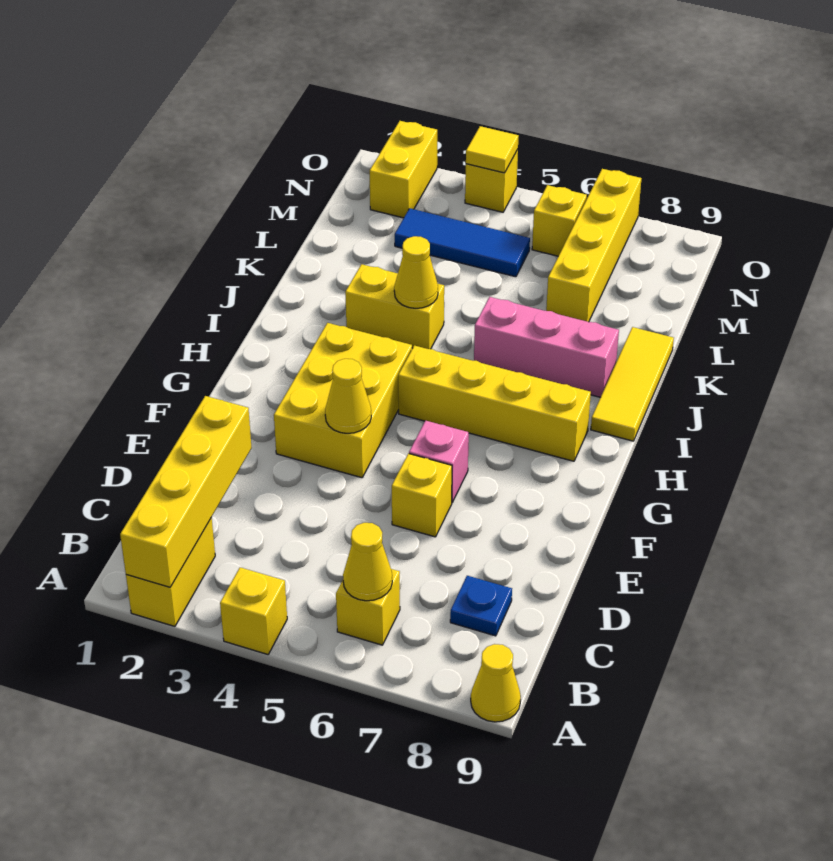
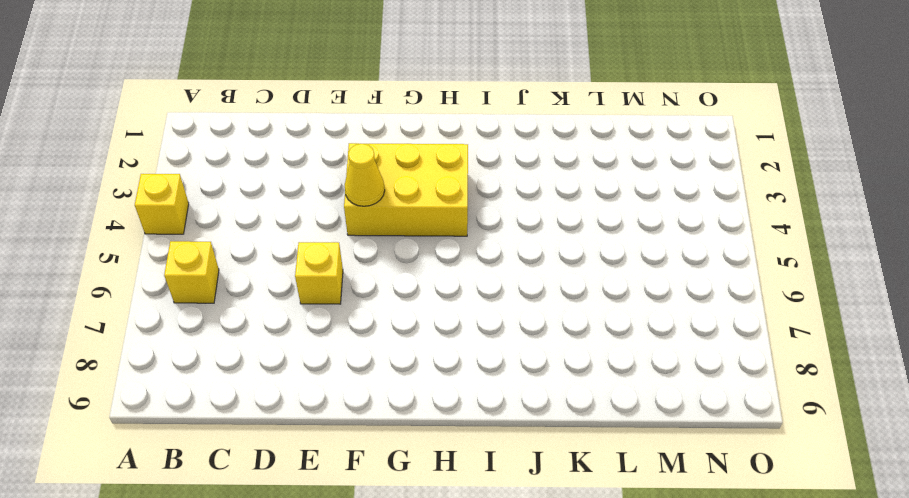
none -> yellow brick A2:B2 level 1
none -> yellow cone A9 level 1
none -> blue plate C8 level 1

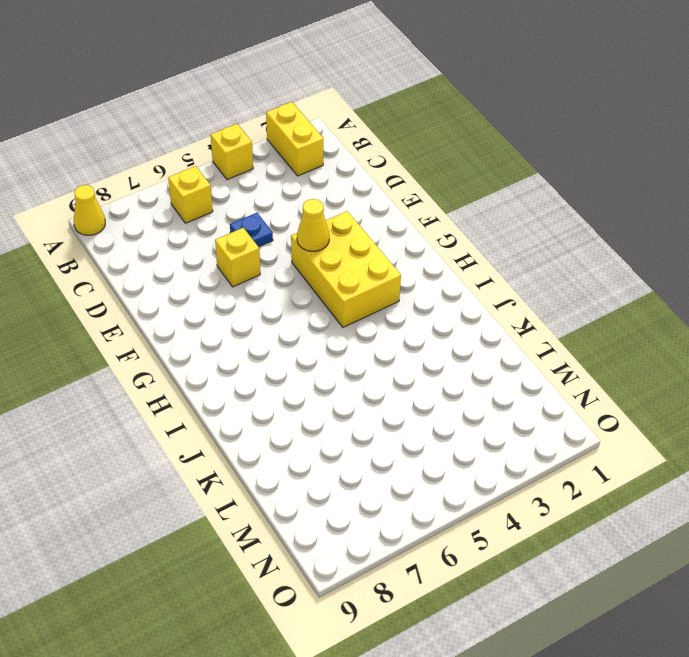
blue plate D5 level 1 -> blue plate C8 level 1
none -> pink brick F6 level 1
none -> yellow brick H5:H8 level 1
none -> yellow tile I9:K9 level 1

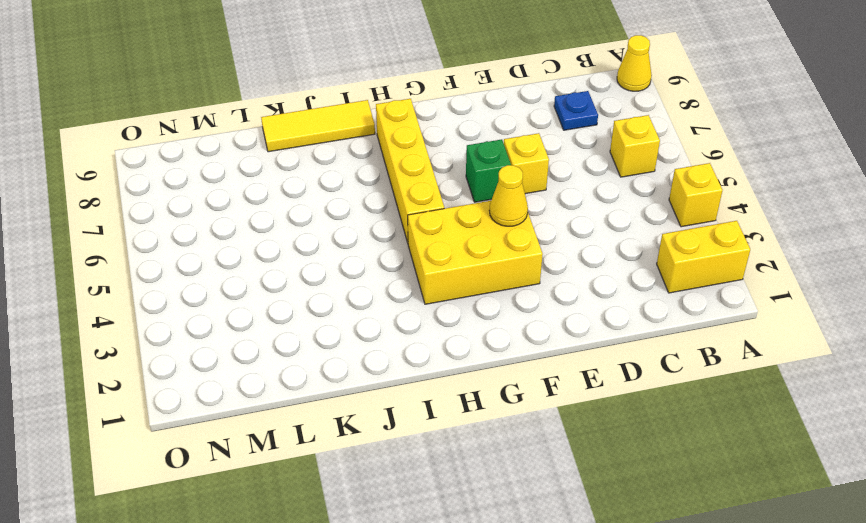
green brick F6 level 1 -> pink brick F6 level 1
none -> yellow brick J3:J4 level 1
none -> pink brick J6:J8 level 1
none -> yellow brick L7:O7 level 1

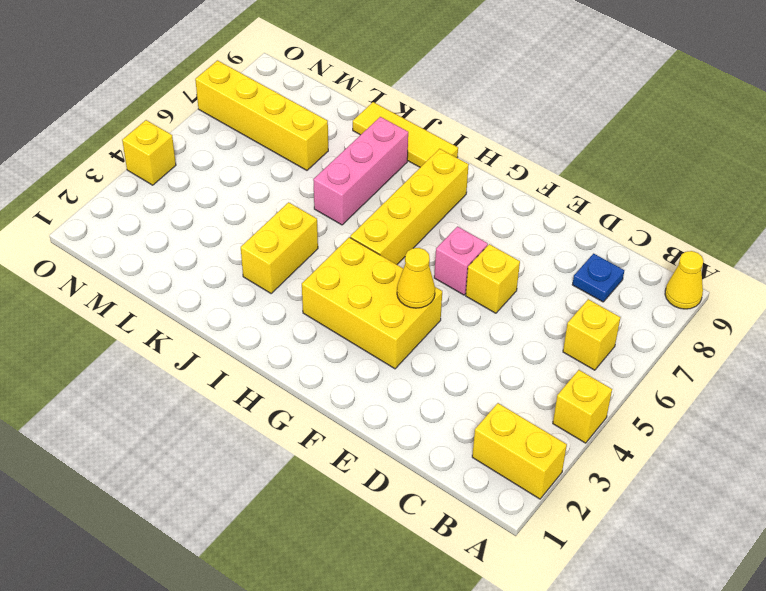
none -> blue tile M3:M5 level 1
none -> yellow brick N2:O2 level 1
none -> yellow brick N6 level 1

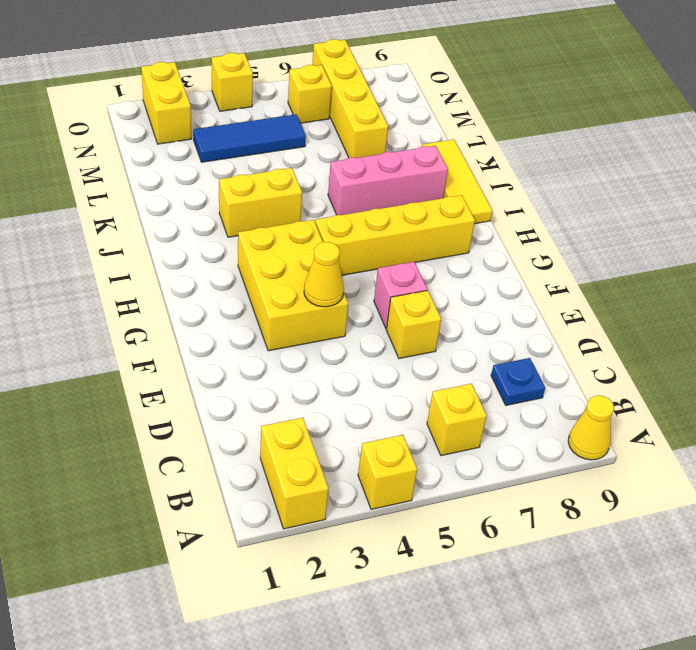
none -> yellow brick A2:D2 level 2
none -> yellow cone B6 level 2
none -> yellow cone J4 level 2

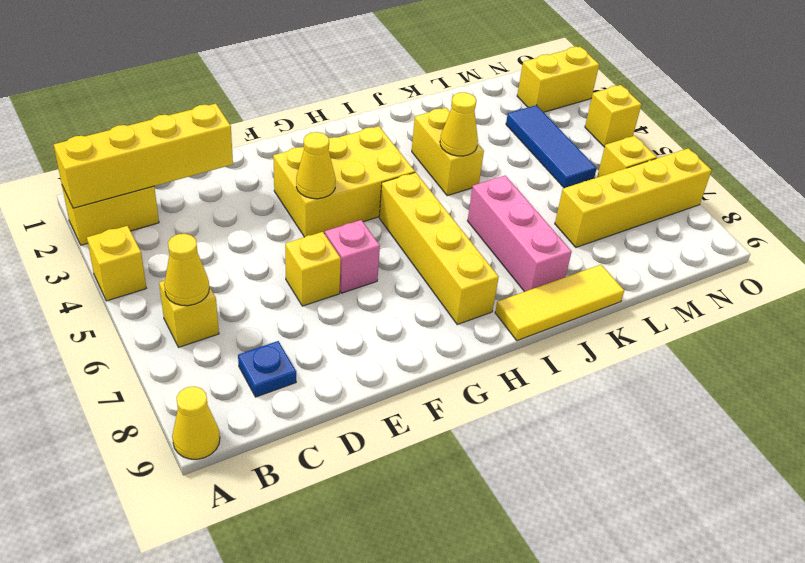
none -> yellow tile O4 level 2

